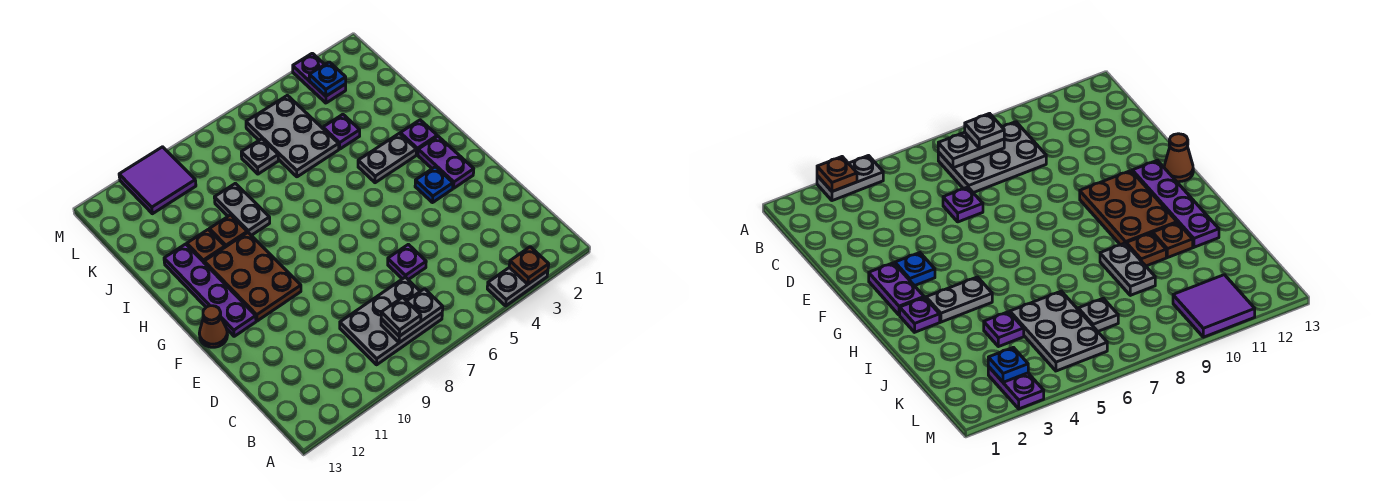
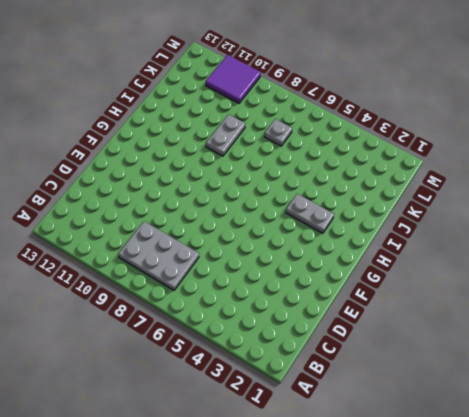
none -> grey plate A3:A4 level 1
none -> purple plate D6 level 1
none -> purple plate F2:G2 level 1

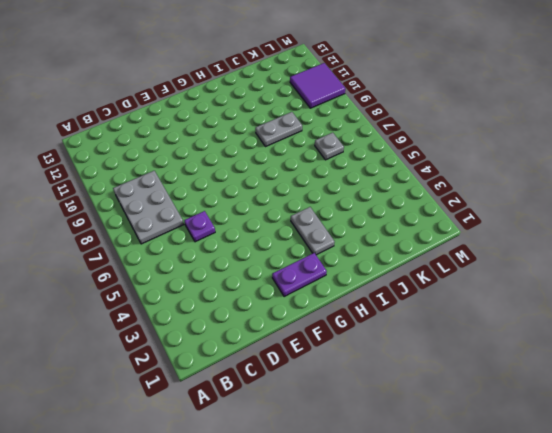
none -> grey plate A3:A4 level 1
none -> blue plate F3 level 1
none -> brown plate F10:H11 level 1

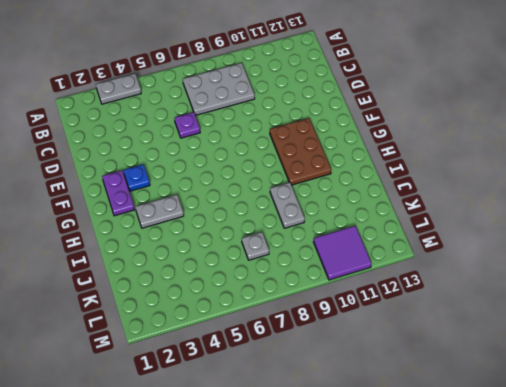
none -> purple plate F12:I12 level 1
none -> brown cone F13 level 1
none -> purple plate H2 level 1

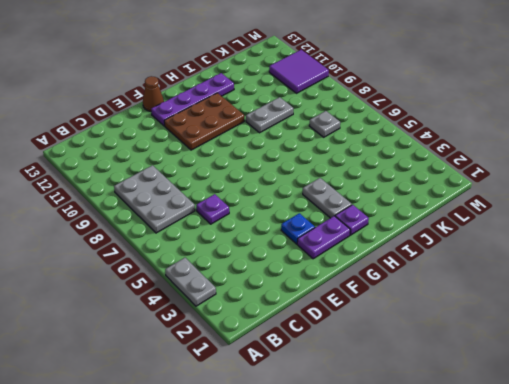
none -> brown plate I10 level 1
none -> brown plate I11 level 1
none -> purple plate J4 level 1

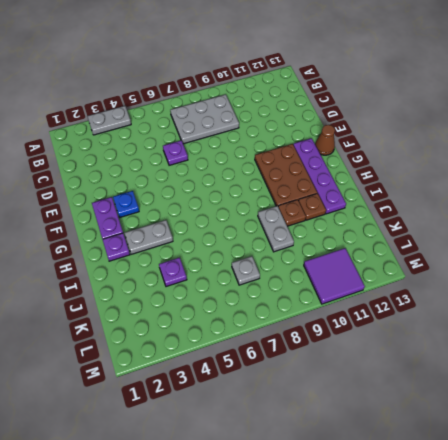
none -> grey plate J5:L6 level 1
none -> purple plate L3:M3 level 1
none -> brown plate A3 level 2

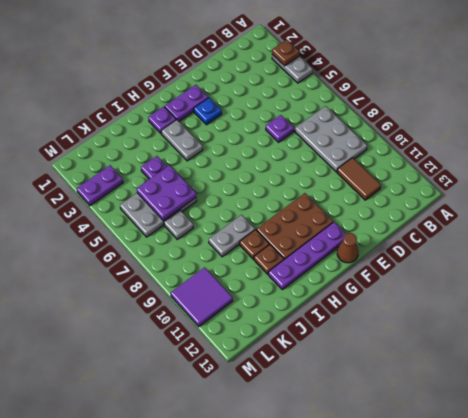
brown tile C10:C11 level 1 -> none
purple plate J5:K6 level 2 -> none
none -> grey plate B7:B8 level 2
none -> blue plate L3 level 2
none -> grey plate B8 level 3

